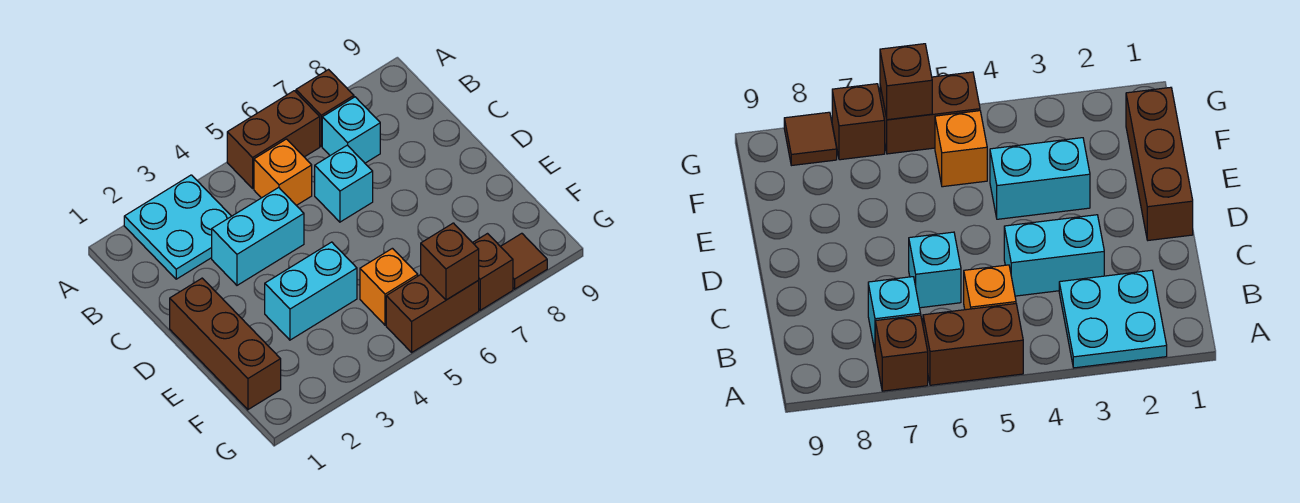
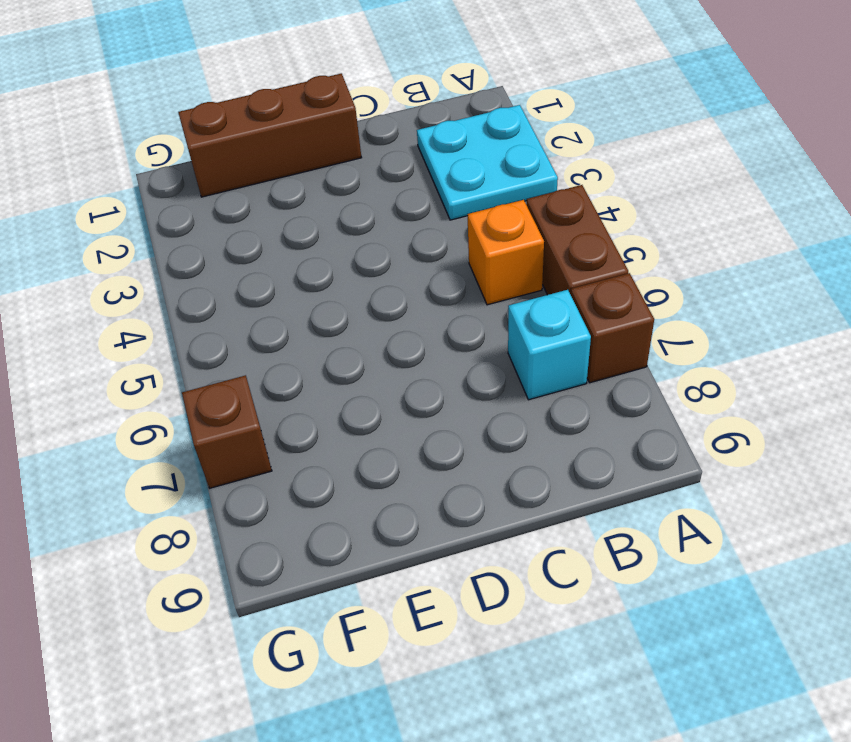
none -> cyan brick C3:C4 level 1
none -> cyan brick C6 level 1
none -> cyan brick E3:E4 level 1

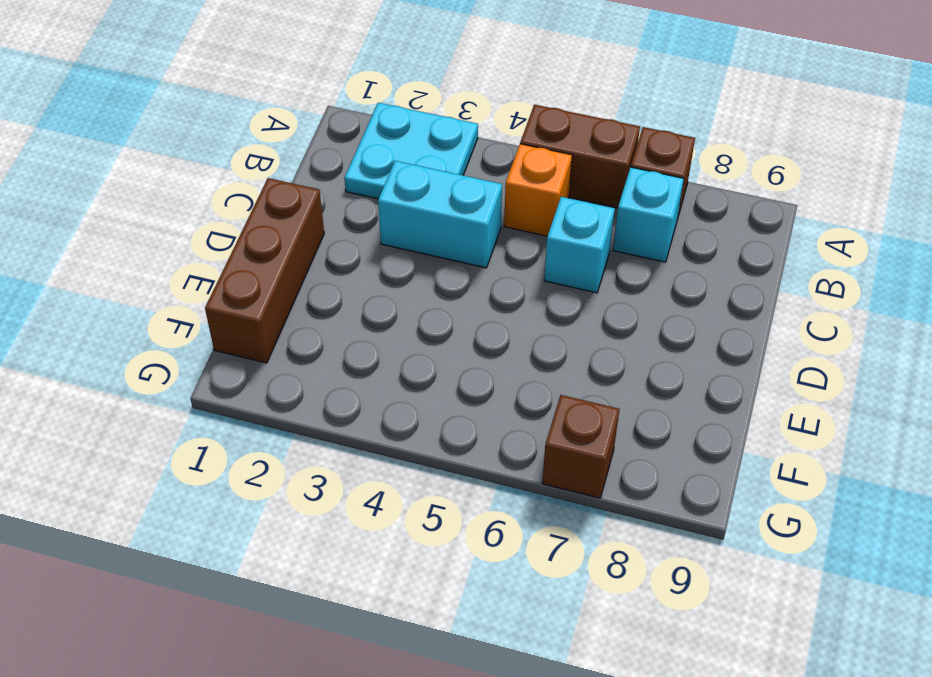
none -> cyan brick E3:E4 level 1
none -> orange brick F5 level 1
none -> brown brick G5:G6 level 1

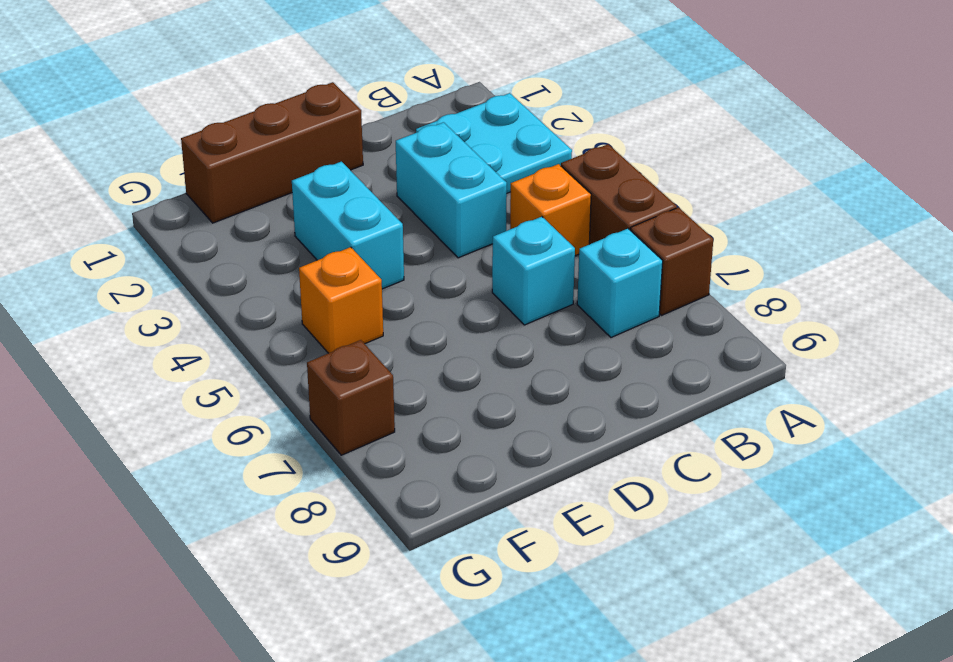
none -> brown brick G5:G6 level 1
none -> brown tile G8 level 1
none -> brown brick G6 level 2

